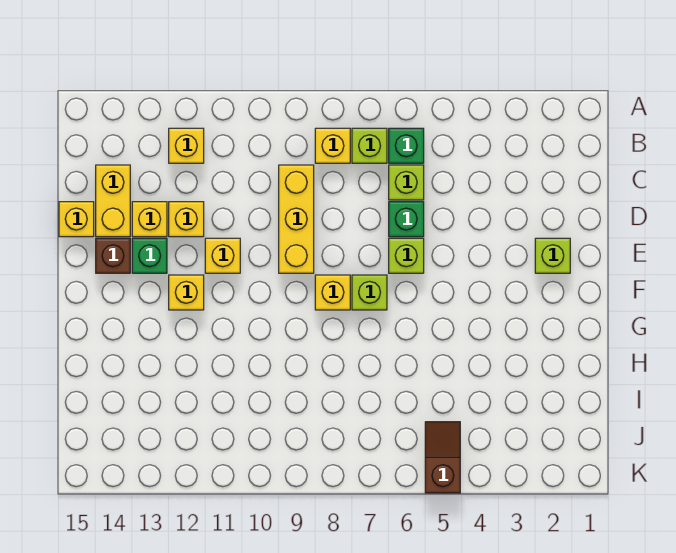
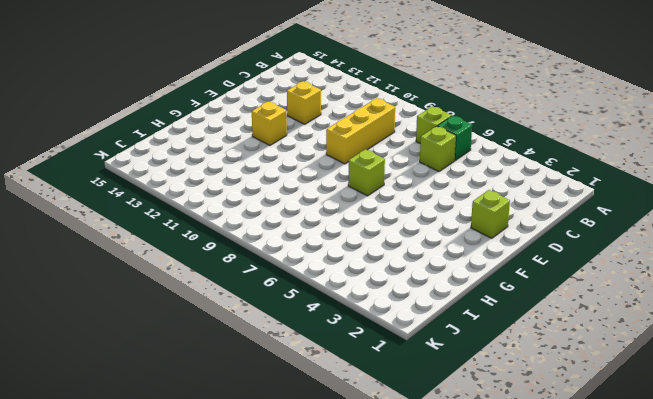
none -> yellow brick B8 level 1
none -> yellow brick B12 level 1
none -> yellow brick C14:D14 level 1

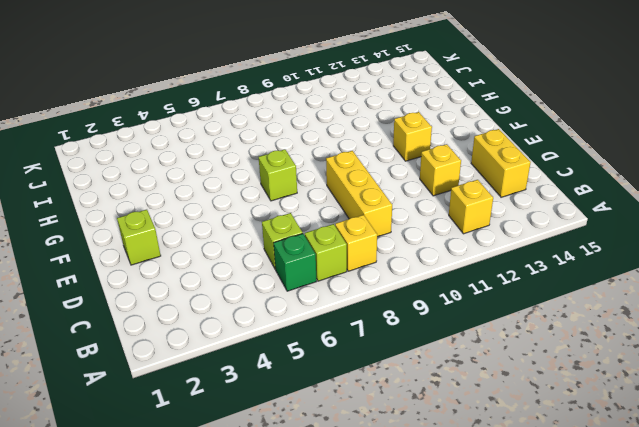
none -> green brick D6 level 1
none -> yellow brick D13 level 1
none -> yellow brick D15 level 1

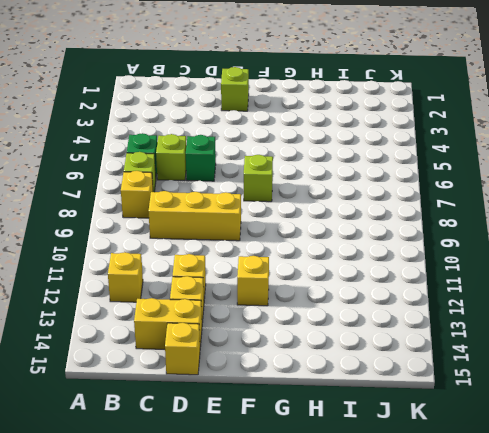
none -> lime brick E6 level 1
none -> yellow brick E11 level 1
none -> green brick E13 level 1

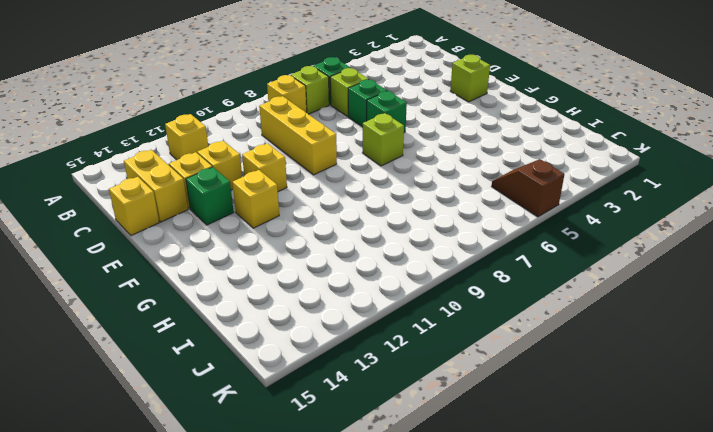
green brick E6 level 1 -> lime brick E6 level 1
none -> brown brick E14 level 1
none -> yellow brick F8 level 1

